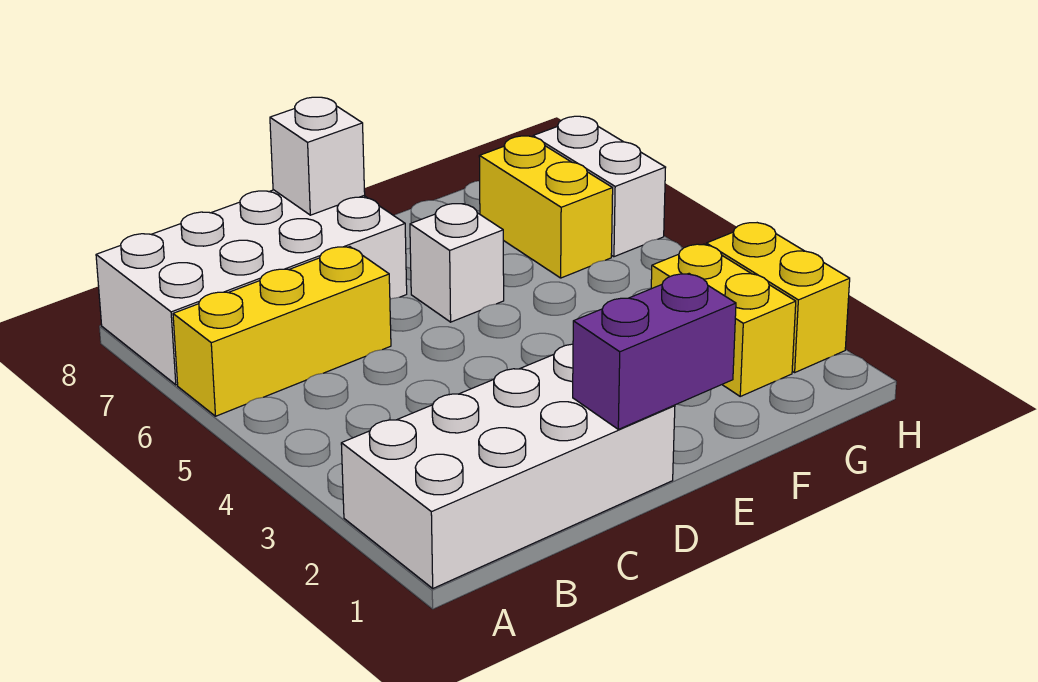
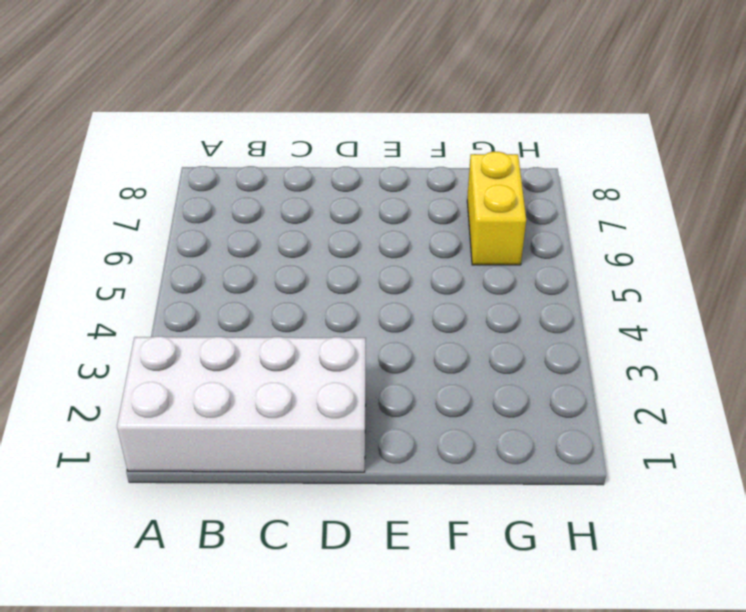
none -> yellow brick A6:C6 level 1
none -> white brick A7:D8 level 1

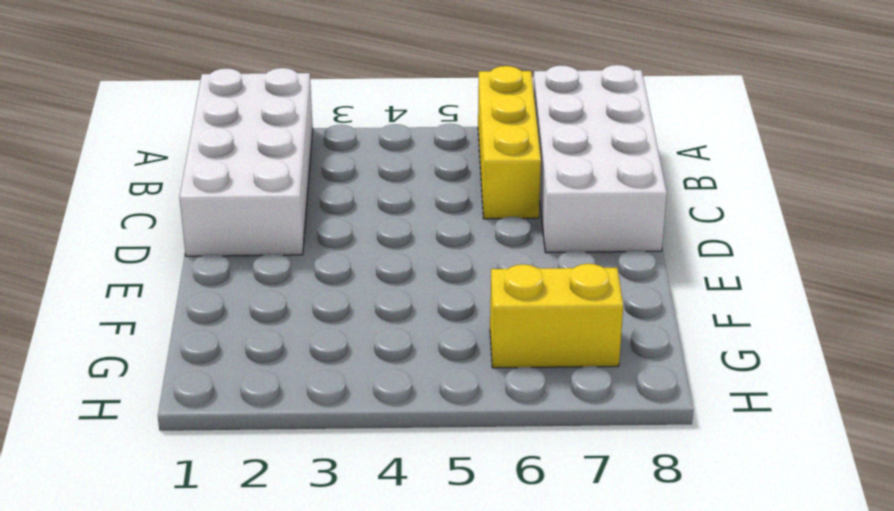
none -> white brick E6 level 1
none -> yellow brick G2:G3 level 1

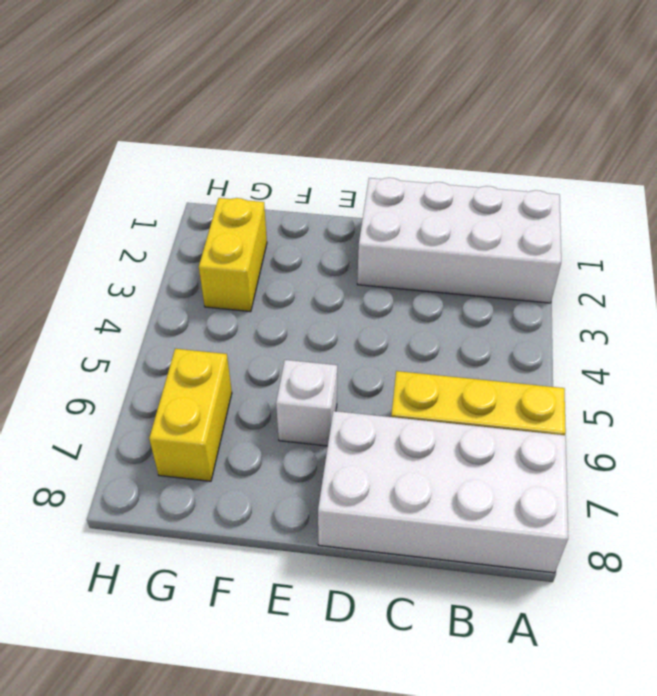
none -> yellow brick H2:H3 level 1
none -> white brick H6:H7 level 1

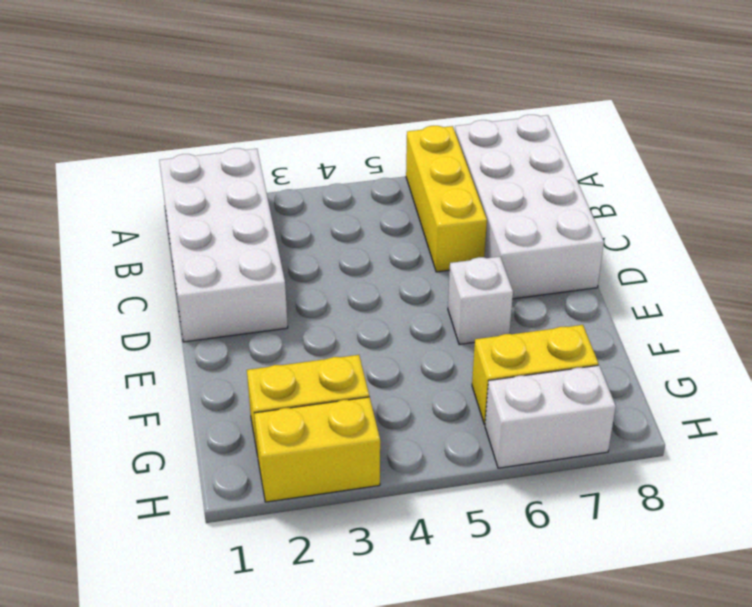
none -> purple brick D1:E1 level 2
none -> white brick D8 level 2

